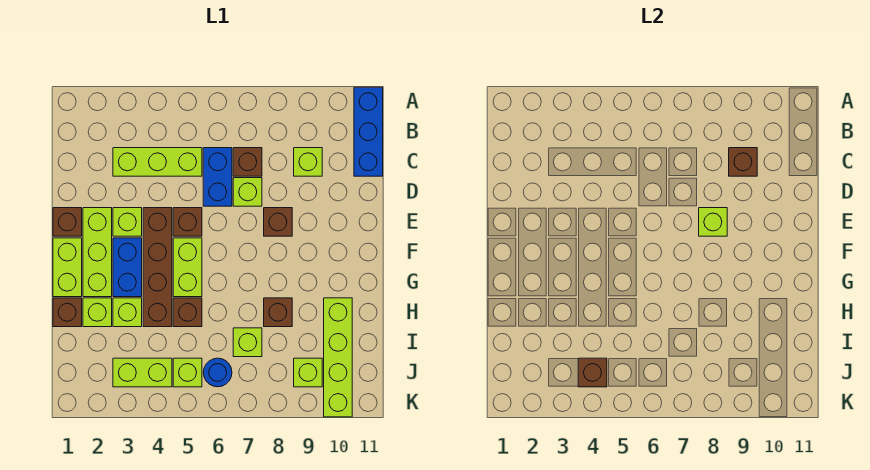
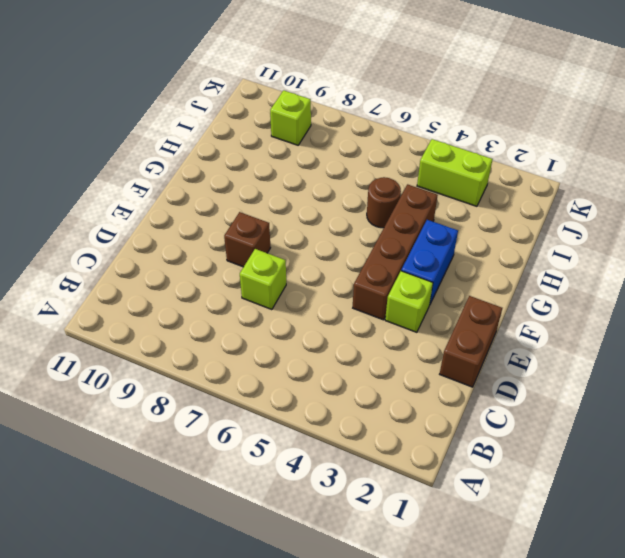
brown brick D1:E1 level 1 -> brown brick E1 level 1
brown round brick H5 level 1 -> brown brick H5 level 1
none -> blue brick A11:C11 level 1
none -> lime brick C3:C5 level 1
none -> blue brick C6:D6 level 1

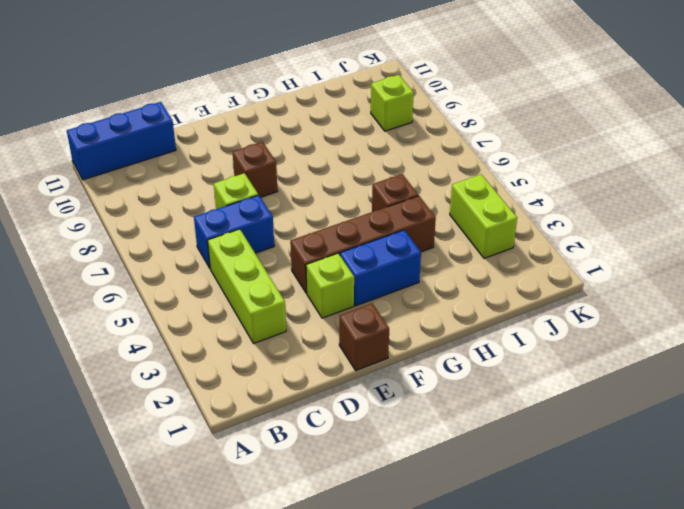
none -> brown brick C7 level 1
none -> lime brick C9 level 1
none -> lime brick E2:G2 level 1

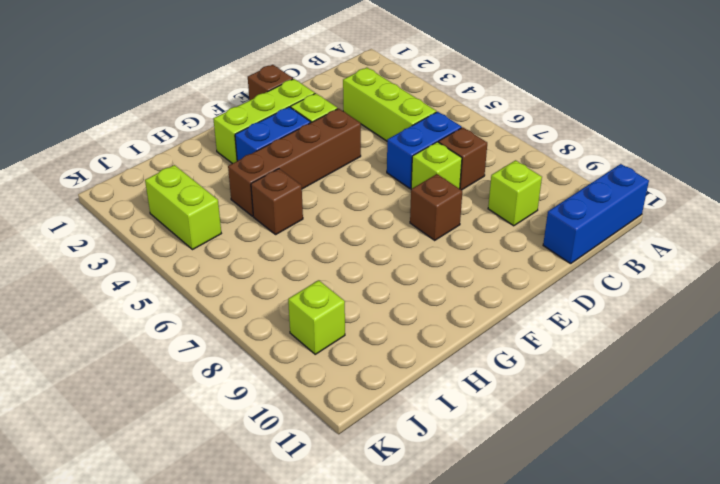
none -> brown brick E5 level 1
none -> lime brick F1:G1 level 1
none -> lime brick F5:G5 level 1

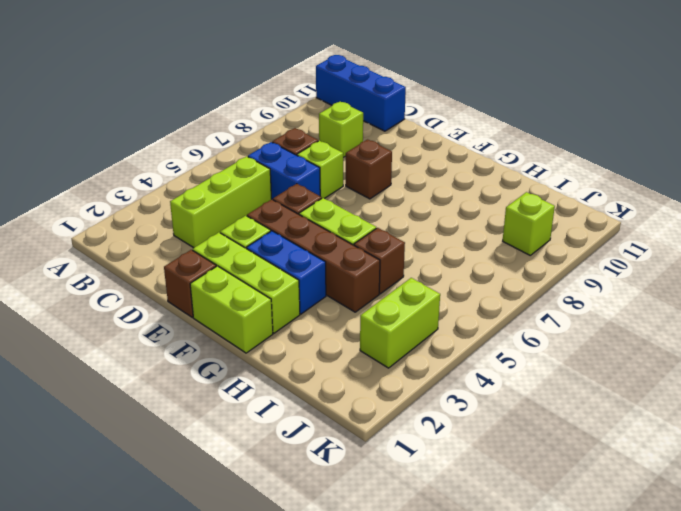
none -> brown brick H1 level 1
none -> lime brick H2 level 1
none -> lime brick H3 level 1

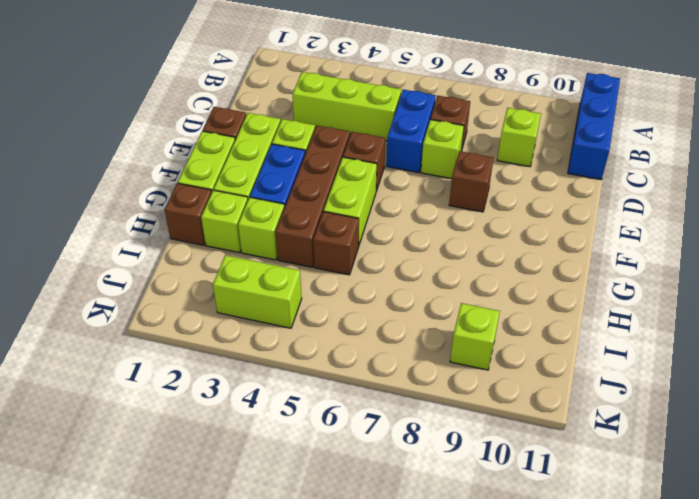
none -> brown brick H8 level 1
none -> lime brick H10:K10 level 1
none -> lime brick I7 level 1

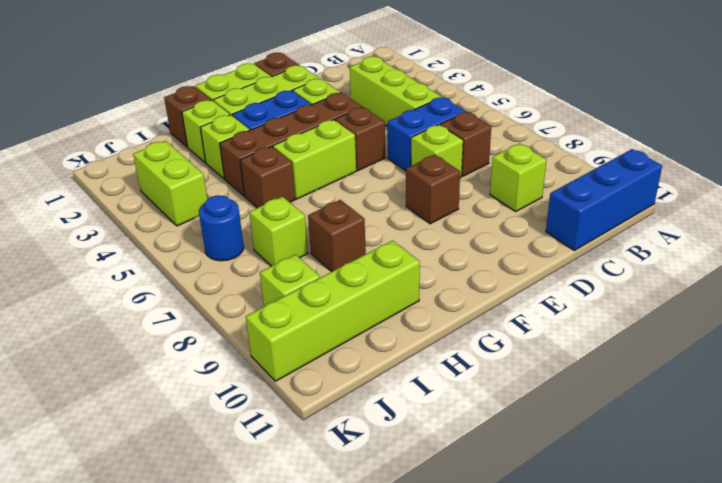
none -> lime brick J5 level 1
none -> brown brick C9 level 2
none -> lime brick E8 level 2

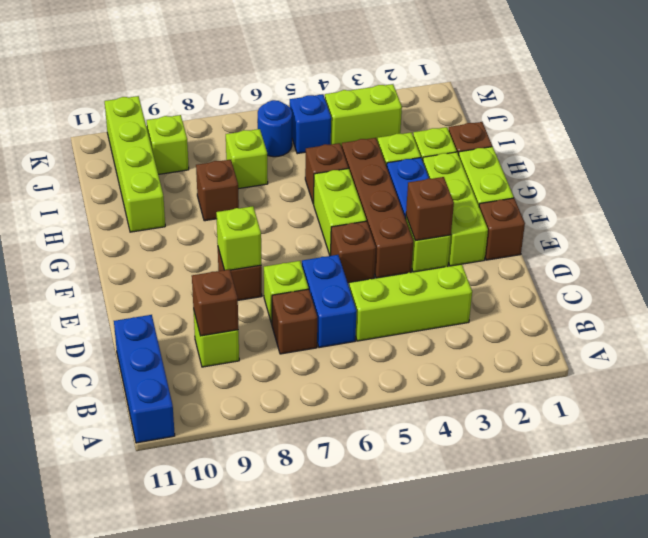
brown brick E3 level 2 -> brown brick J4 level 2
blue brick J5 level 1 -> lime brick J5 level 1

